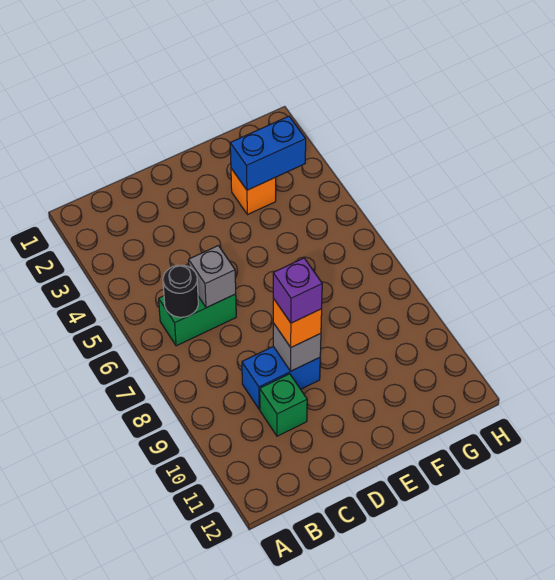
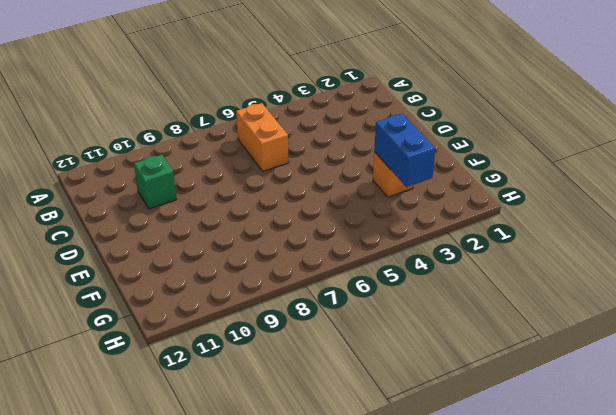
orange brick B6:C6 level 1 -> green brick B6:C6 level 1
none -> blue brick C9:D9 level 1
none -> black round brick B6 level 2

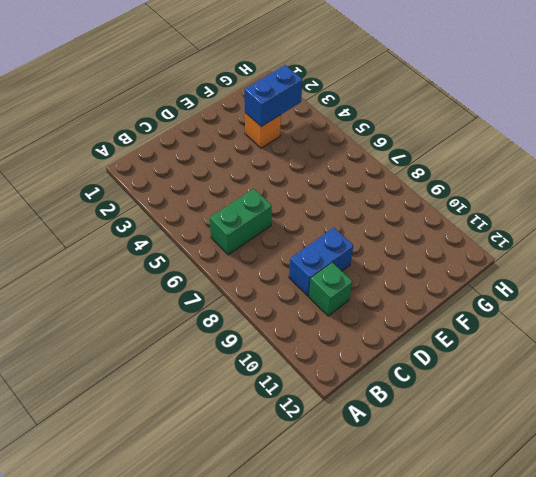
none -> black round brick B6 level 2
none -> grey brick C6 level 2

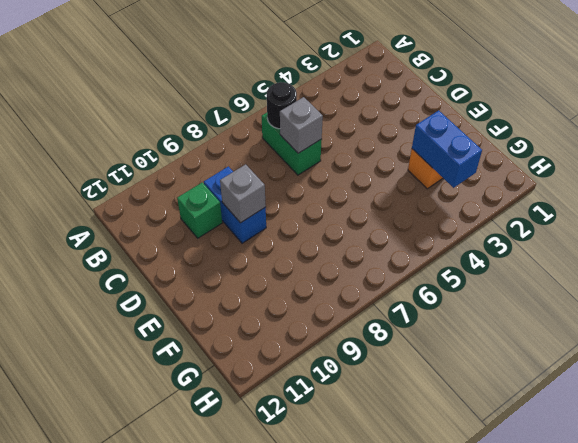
none -> orange brick D9 level 3
none -> purple brick D9 level 4

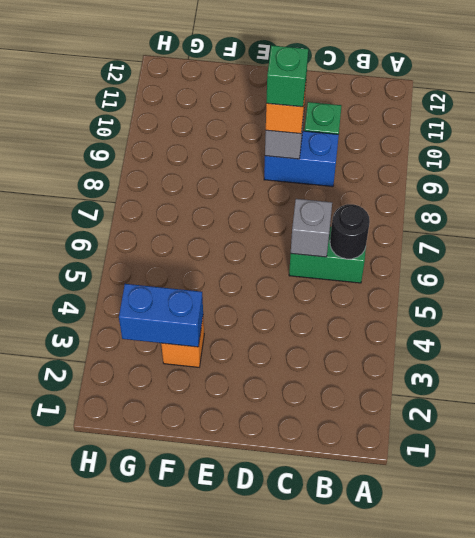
green brick D9 level 4 -> purple brick D9 level 4

